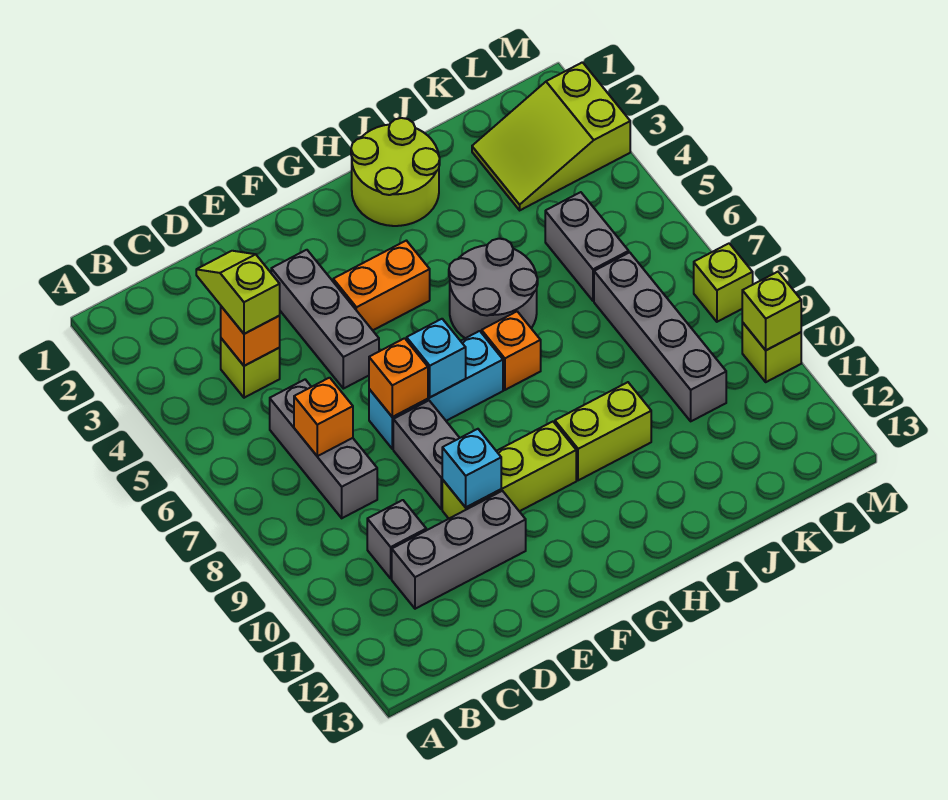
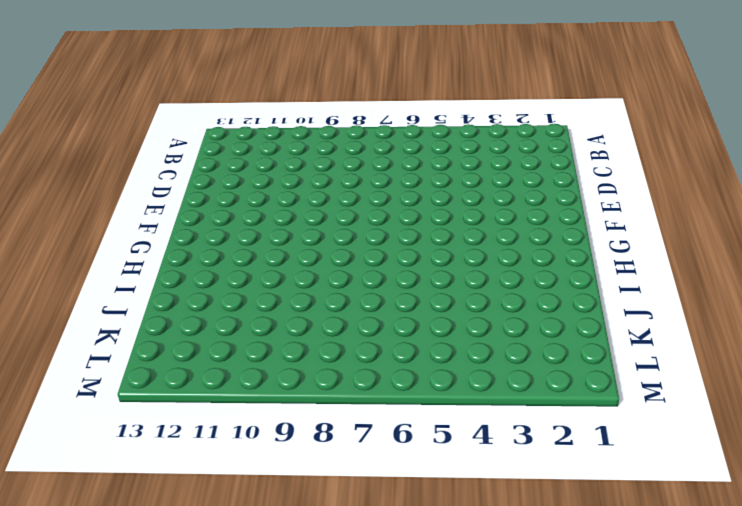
none -> lime brick C4 level 1
none -> grey brick C6:C8 level 1
none -> grey brick C10 level 1

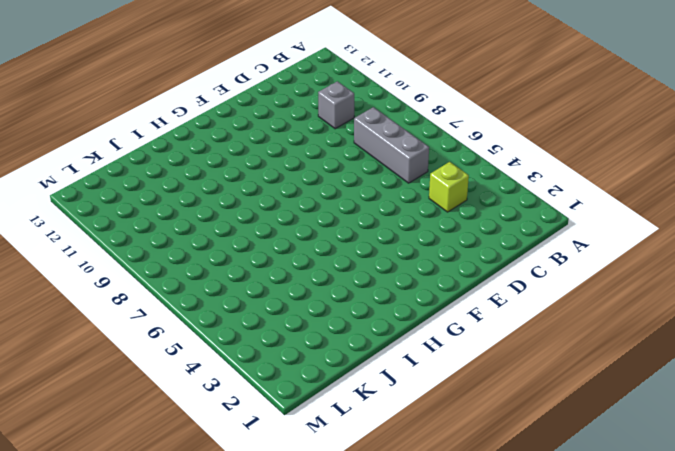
none -> grey brick C11:E11 level 1
none -> grey brick E3:E5 level 1
none -> cyan brick E7:G7 level 1

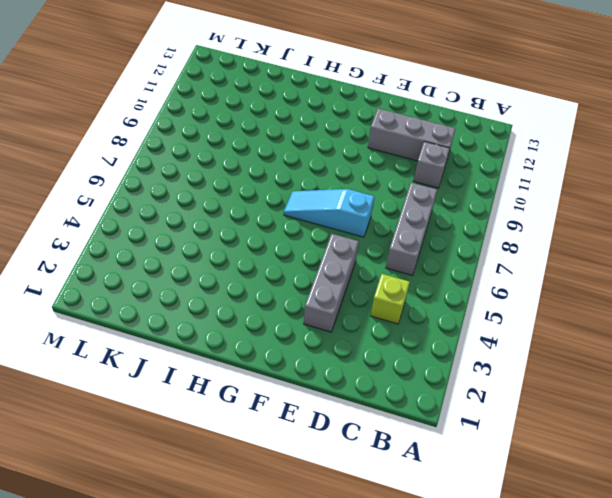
cyan slope E7:G7 level 1 top E -> cyan brick E7:G7 level 1
none -> grey brick E8:E9 level 1
none -> lime brick E10:G10 level 1
none -> orange brick F4:G4 level 1

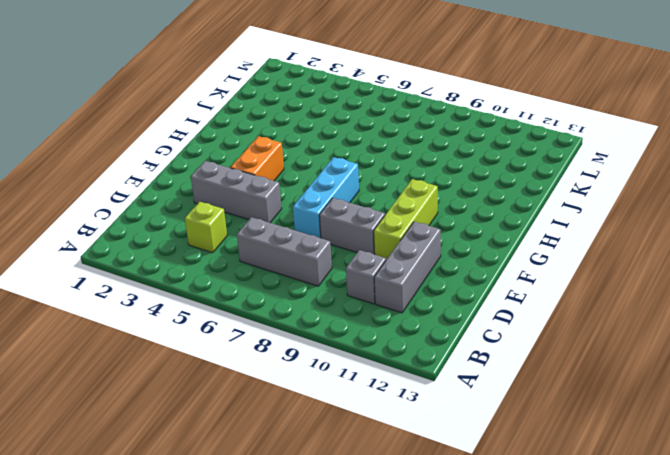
none -> lime round brick H1:I2 level 1
none -> grey round brick H5:I6 level 1
none -> orange brick H7 level 1

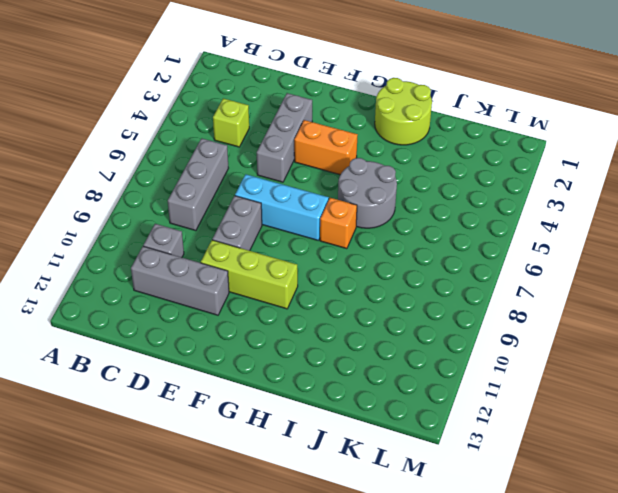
none -> lime brick H10:I10 level 1
none -> lime slope K2:M3 level 1 top M
none -> grey brick K5:K6 level 1

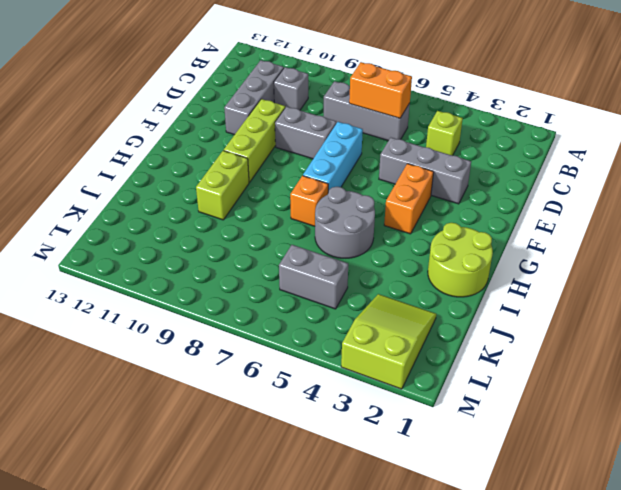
orange brick C6:C7 level 2 -> orange brick C7 level 2
none -> grey brick K7:K10 level 1
none -> lime brick M8 level 1
none -> lime brick M10 level 1

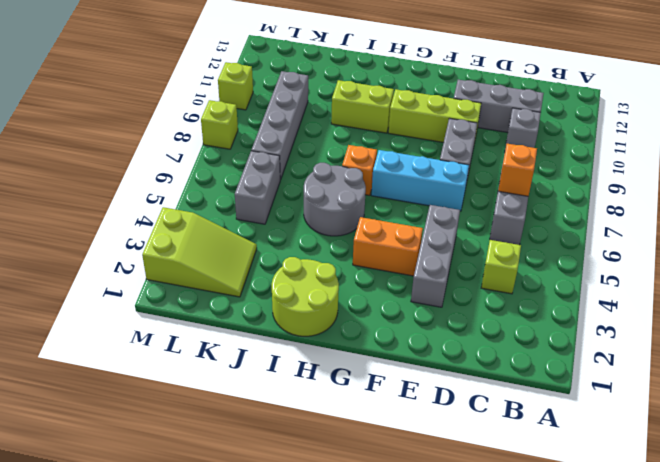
none -> orange brick C4 level 2
none -> orange brick E7 level 2
none -> cyan brick E10 level 2

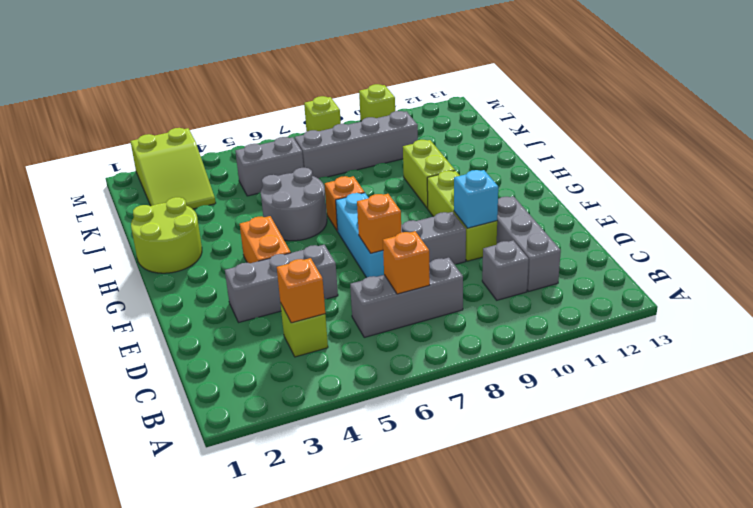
none -> cyan brick F7 level 2
none -> lime brick M10 level 2
none -> lime slope C3:C4 level 3 top 4

